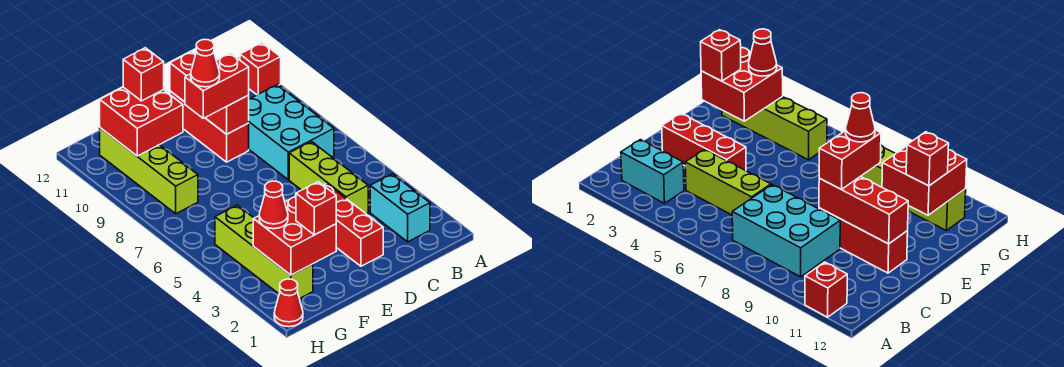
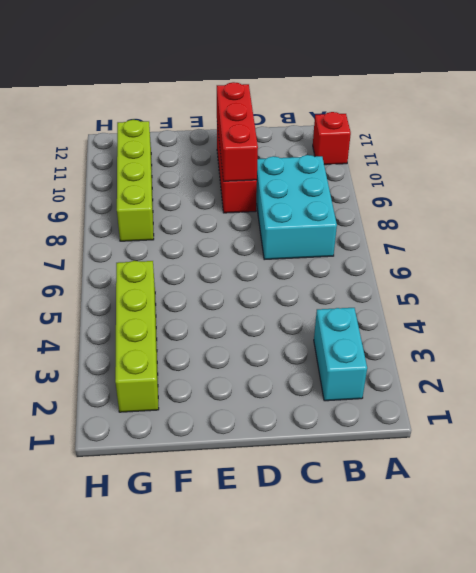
none -> lime brick C4:C6 level 1
none -> red brick D2:D4 level 1
none -> red cone H1 level 1

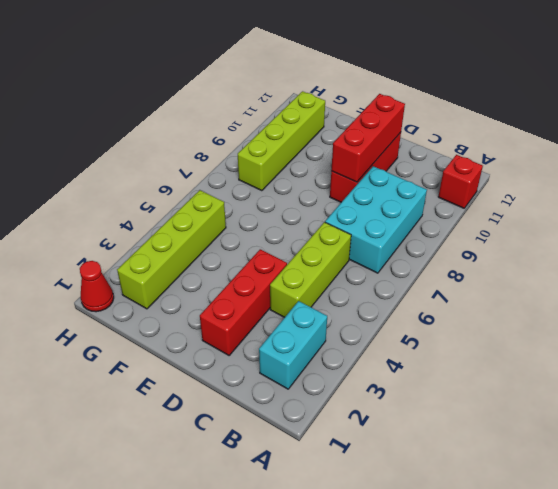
none -> red brick F2:G3 level 2
none -> red brick F10:G11 level 2
none -> red brick D9:E9 level 3

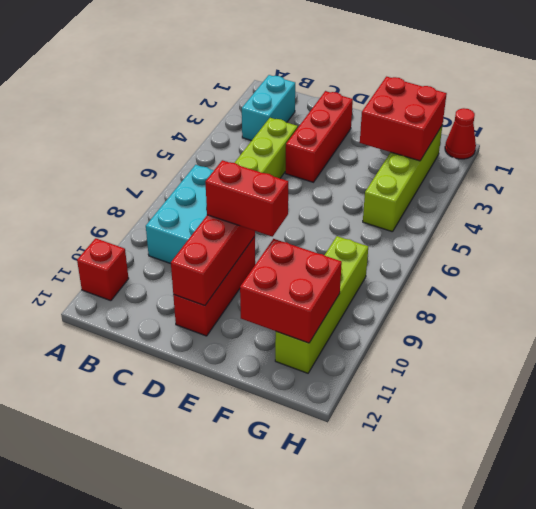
none -> red brick F2 level 3
none -> red brick F11 level 3
none -> red cone G3 level 3

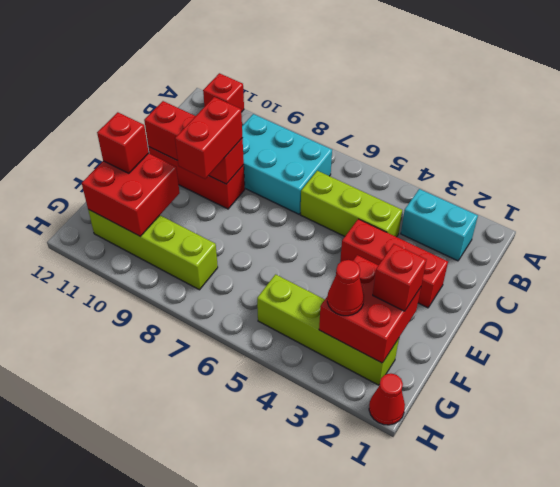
none -> red cone E9 level 4

